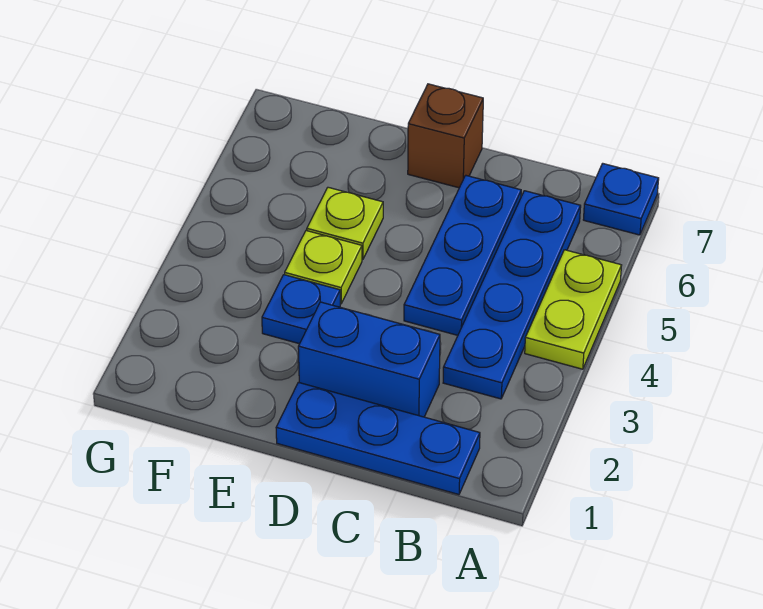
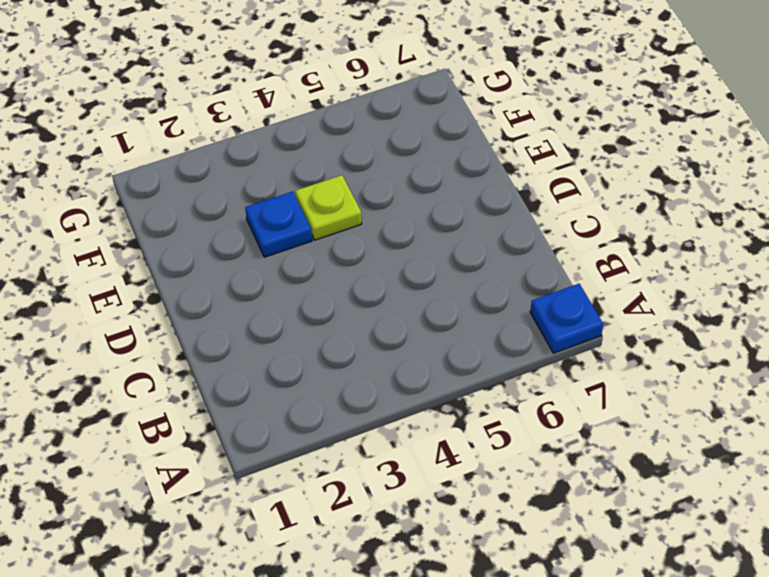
none -> lime plate A4:A5 level 1
none -> blue plate B1:D1 level 1

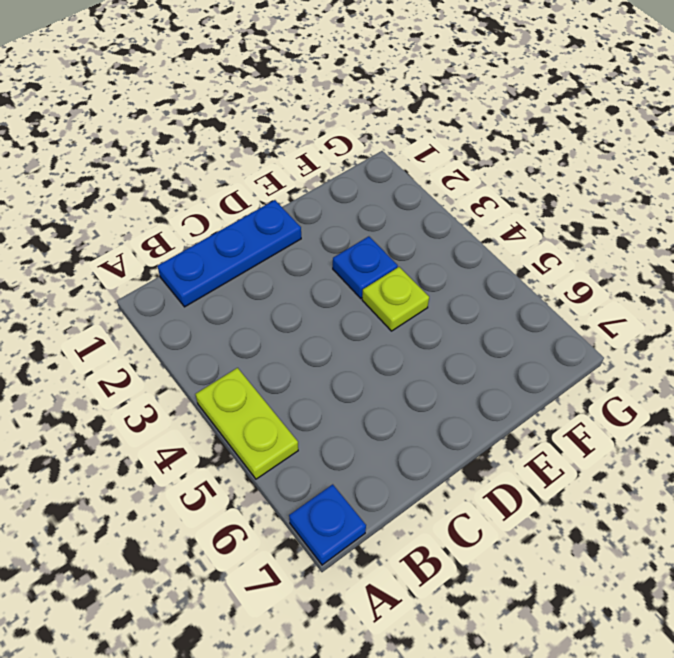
none -> blue plate B3:B6 level 1
none -> blue brick C2:D2 level 1

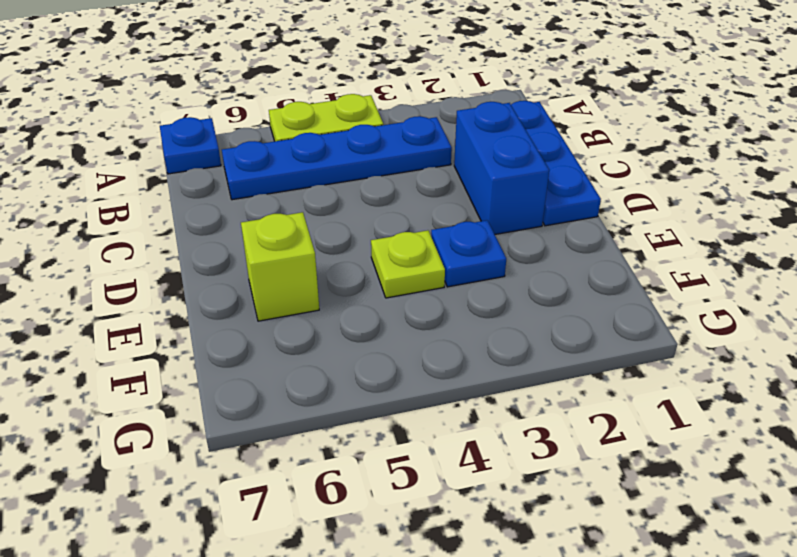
lime brick E6 level 1 -> none
none -> blue plate C4:C6 level 1
none -> brown brick D7 level 1

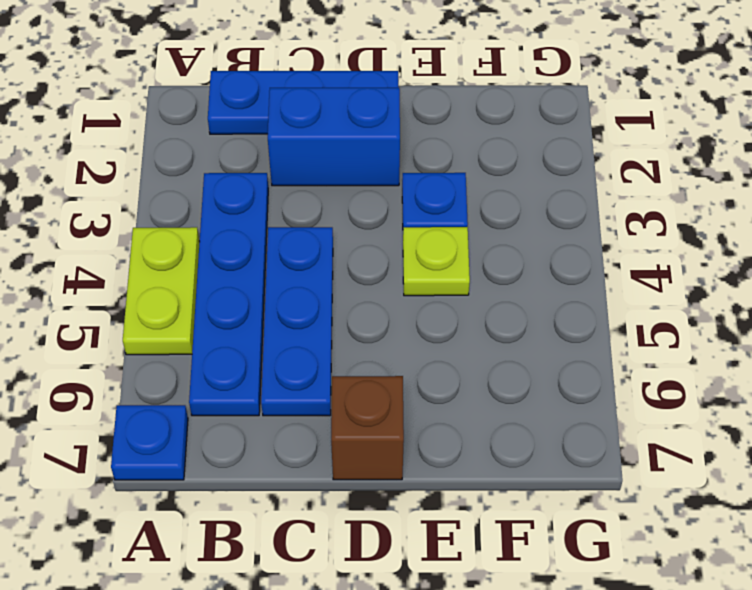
none -> lime plate E5 level 1

